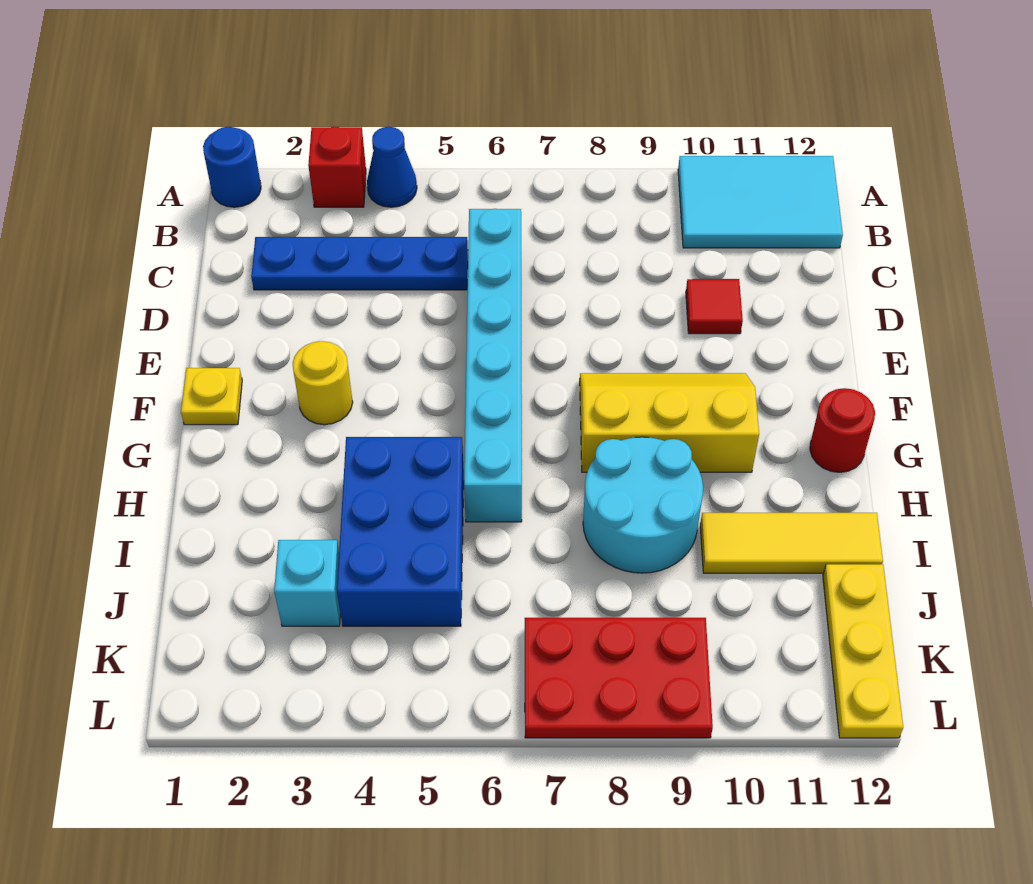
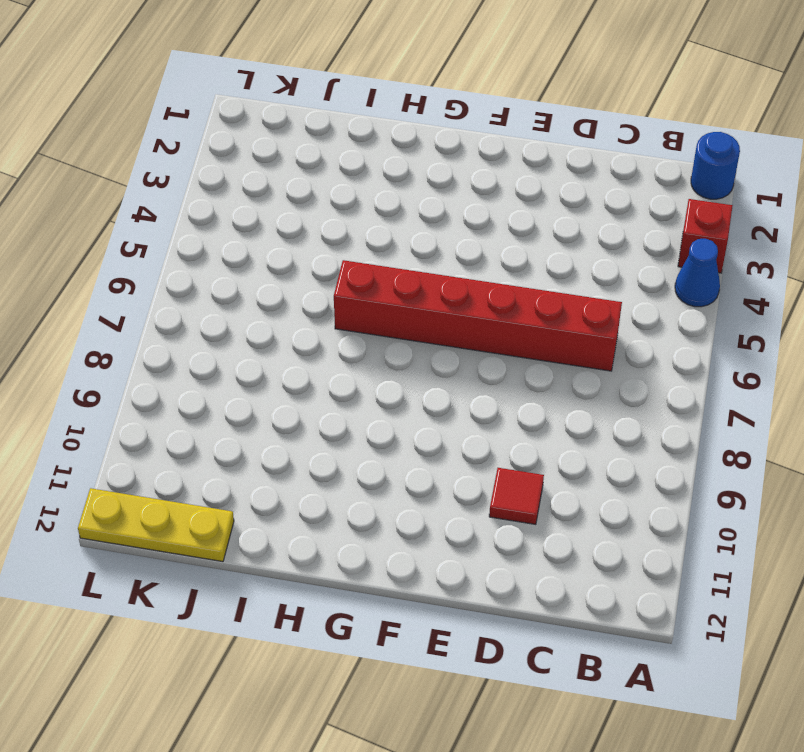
red brick C6:H6 level 1 -> cyan brick C6:H6 level 1
none -> cyan tile A10:B12 level 1
none -> blue plate C2:C5 level 1
none -> yellow plate F1 level 1

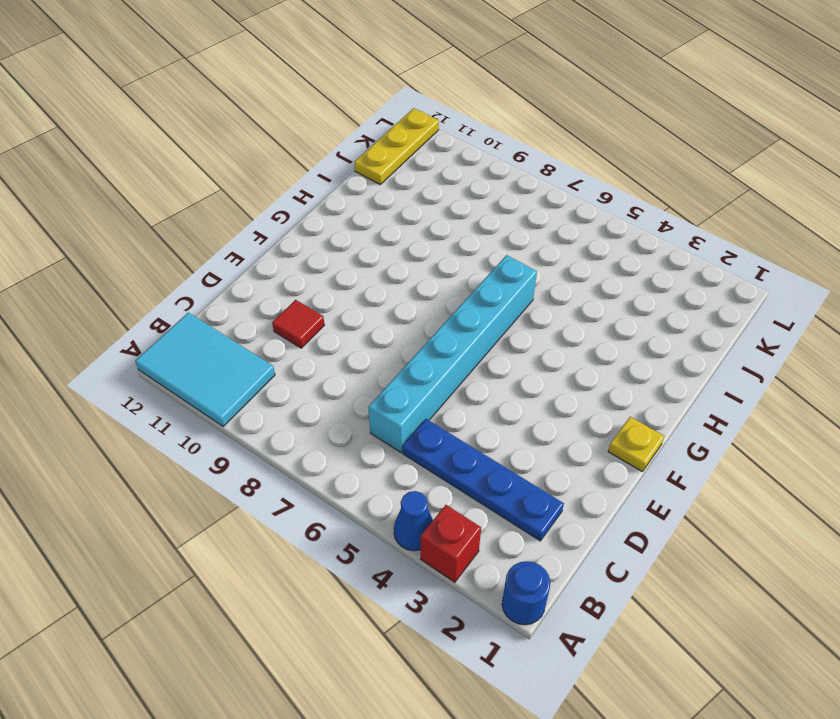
none -> yellow round brick F3 level 1
none -> yellow slope F8:G10 level 1 top G
none -> red round brick G12 level 1

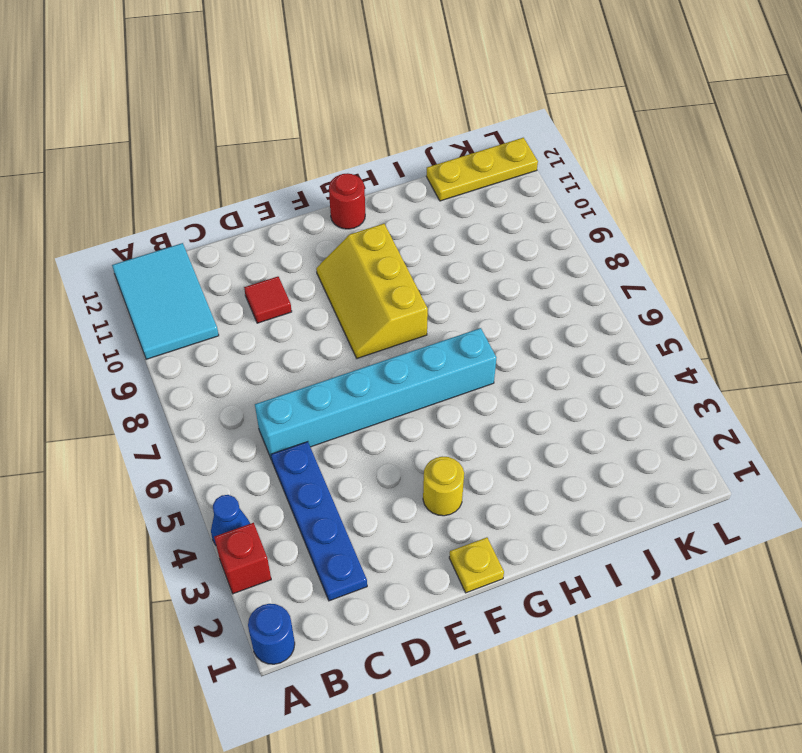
none -> blue brick H4:J5 level 1
none -> cyan round brick H8:I9 level 1
none -> yellow tile I10:I12 level 1

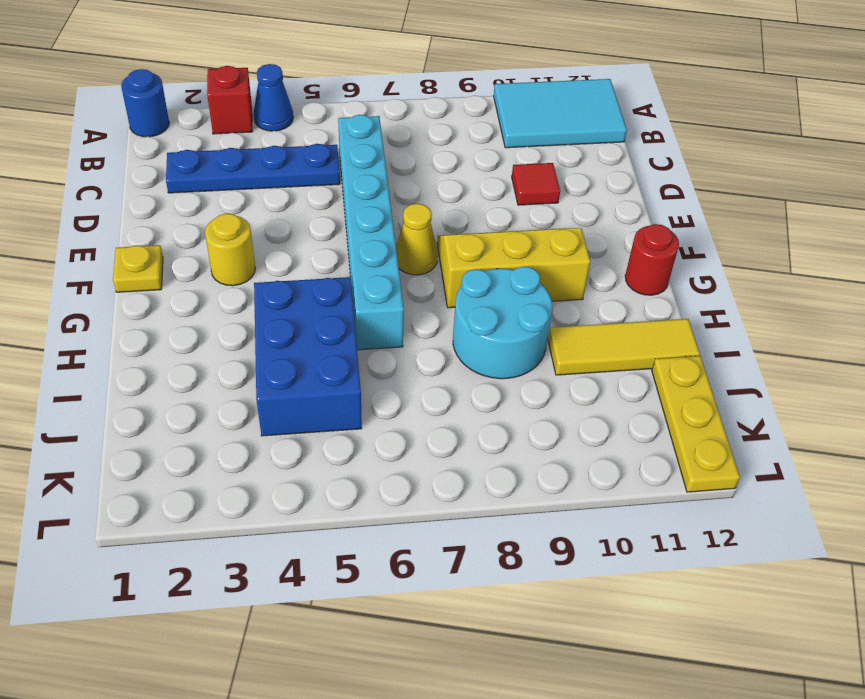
yellow cone F7 level 1 -> none
none -> cyan brick J3 level 1
none -> red plate K7:L9 level 1

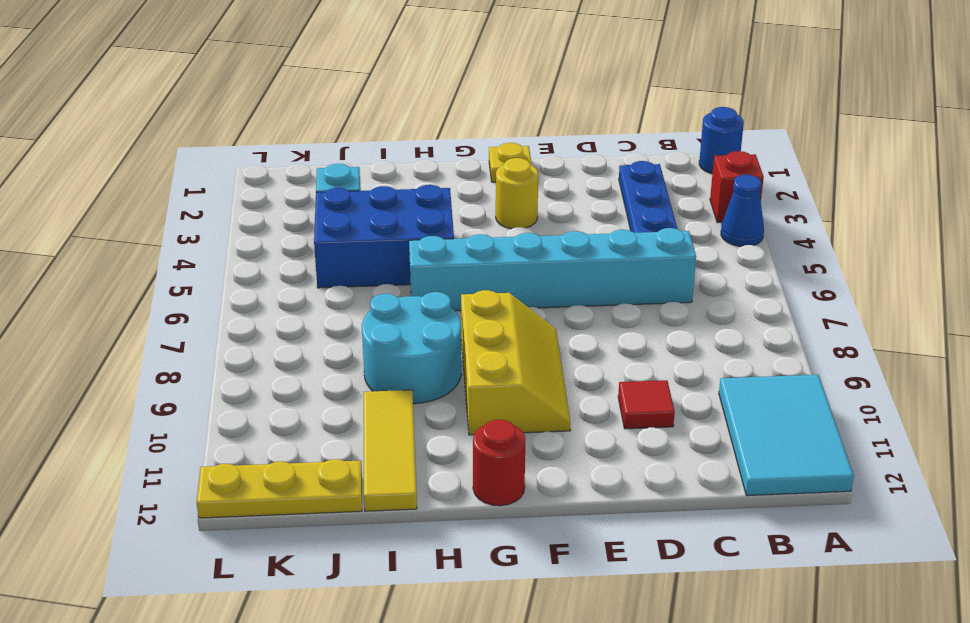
none -> red plate K7:L9 level 1

